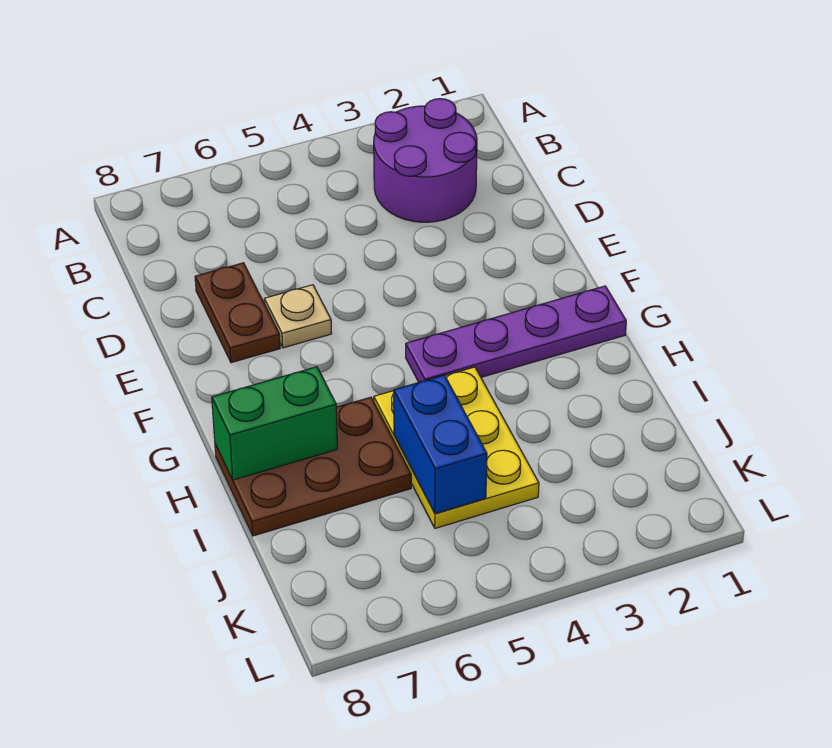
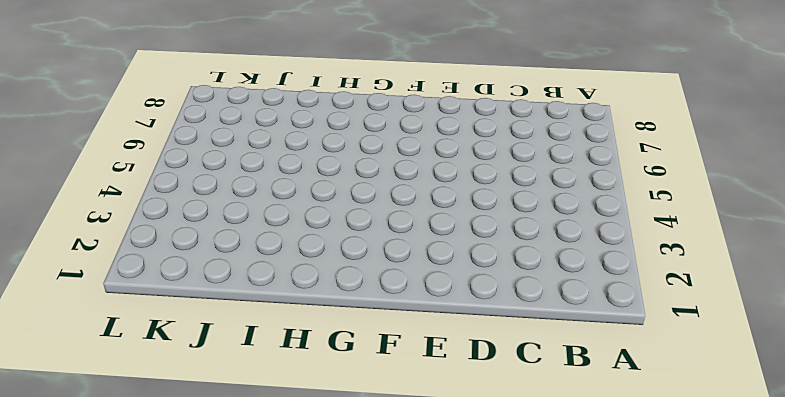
none -> purple round brick B2:C3 level 1
none -> brown plate D7:E7 level 1

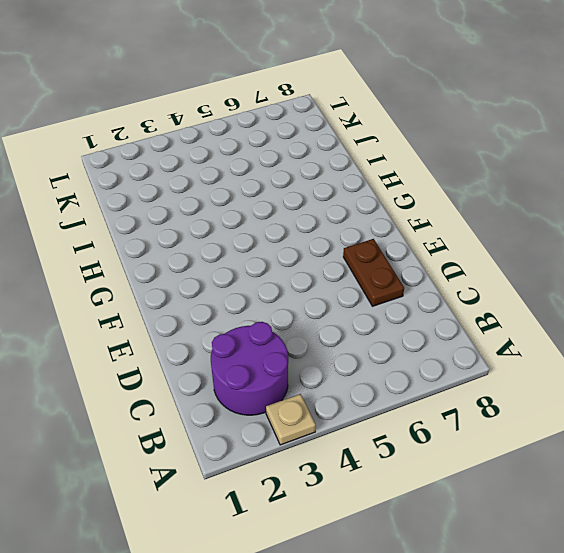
tan plate A3 level 1 -> tan plate E6 level 1
none -> purple plate G1:G4 level 1
none -> yellow plate H4:J5 level 1

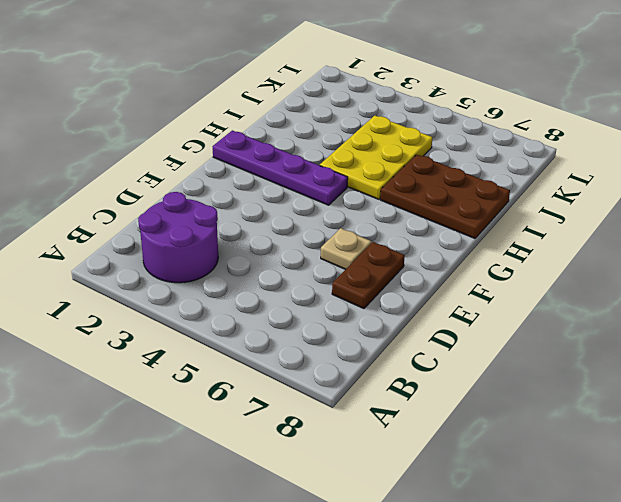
none -> green brick H7:H8 level 2
none -> blue brick I5:J5 level 2

